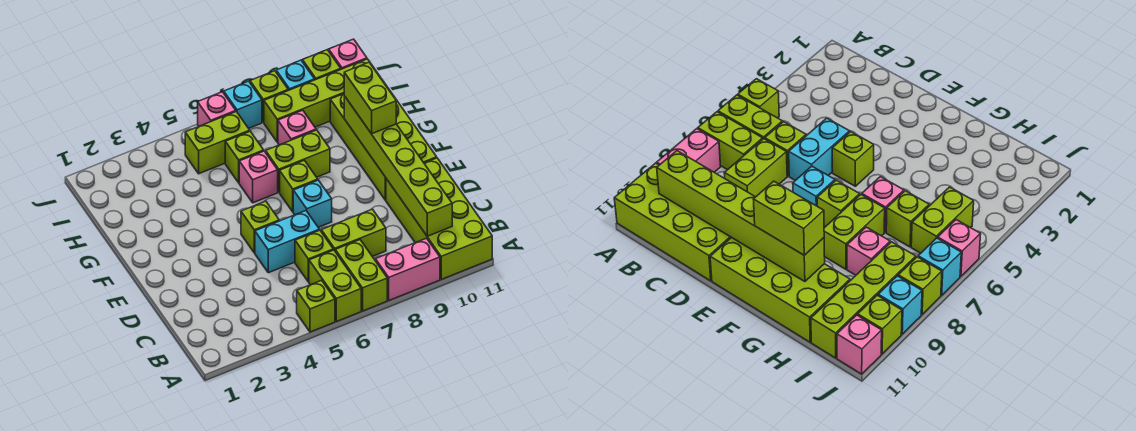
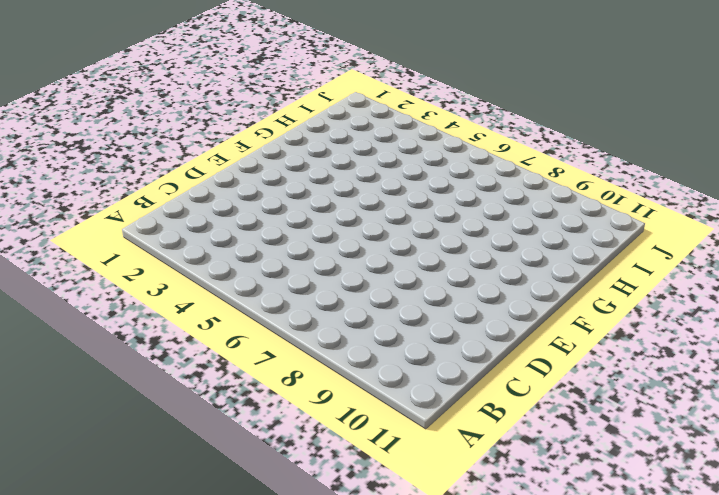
none -> lime brick A5 level 1
none -> lime brick A6:B6 level 1
none -> lime brick A7:B7 level 1

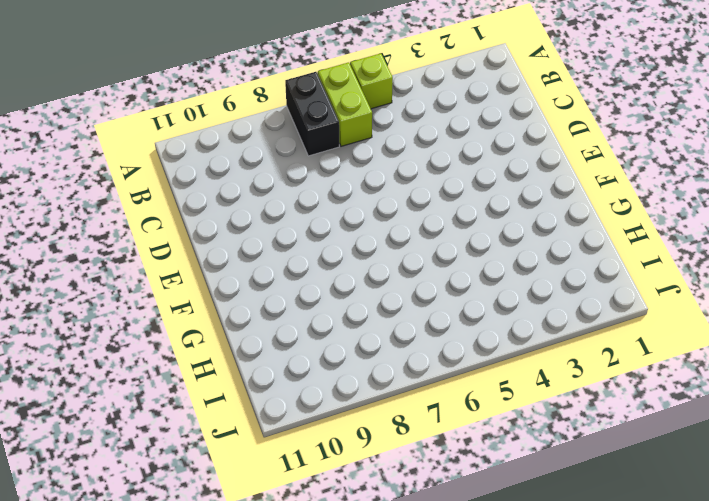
black brick A7:B7 level 1 -> lime brick A7:B7 level 1
none -> pink brick A8:A9 level 1
none -> lime brick A10:D11 level 1
none -> lime brick C6 level 1

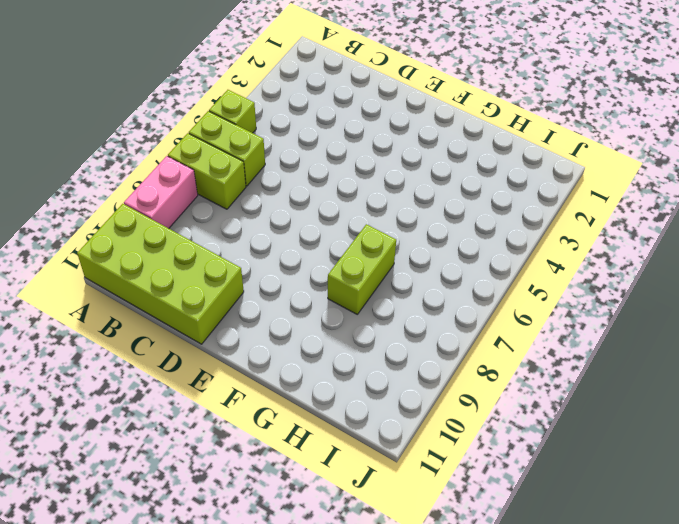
none -> lime brick C6 level 1
none -> lime brick C7:C8 level 1
none -> cyan brick D5:D6 level 1

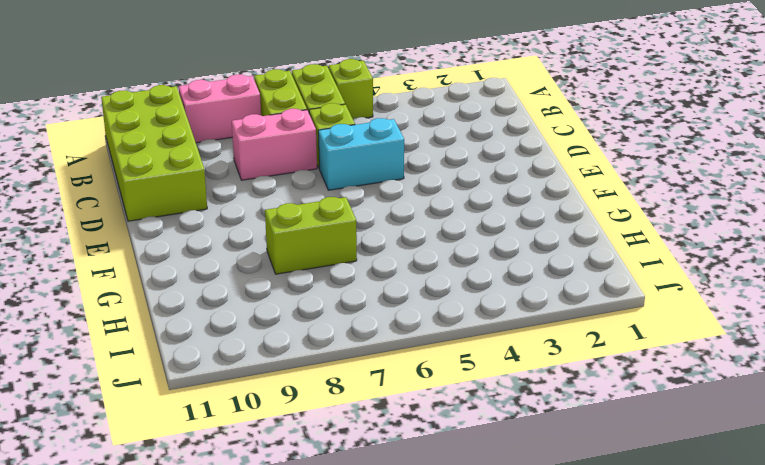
pink brick C7:C8 level 1 -> lime brick C7:C8 level 1
none -> lime brick E5 level 1
none -> cyan brick E7 level 1
none -> lime brick E10:H11 level 1

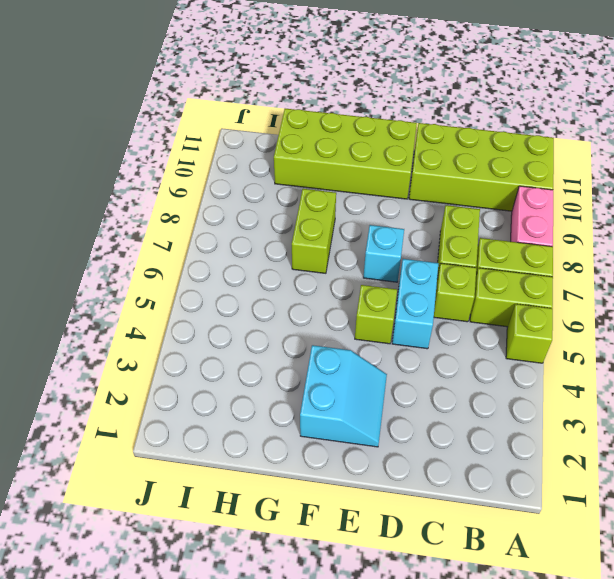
cyan slope E2:F3 level 1 top F -> none
none -> lime brick F7 level 1
none -> pink brick G6 level 1
none -> lime brick H6 level 1

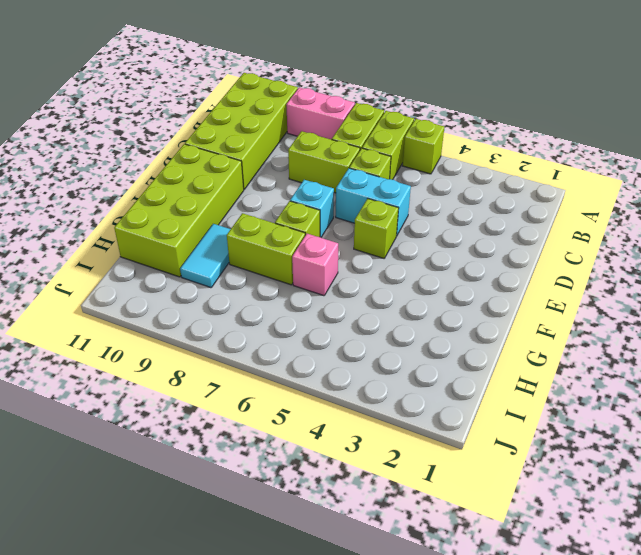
cyan tile G9:H9 level 1 -> none
none -> lime brick H6 level 1
none -> pink brick H8 level 1
none -> lime brick I5:I6 level 1

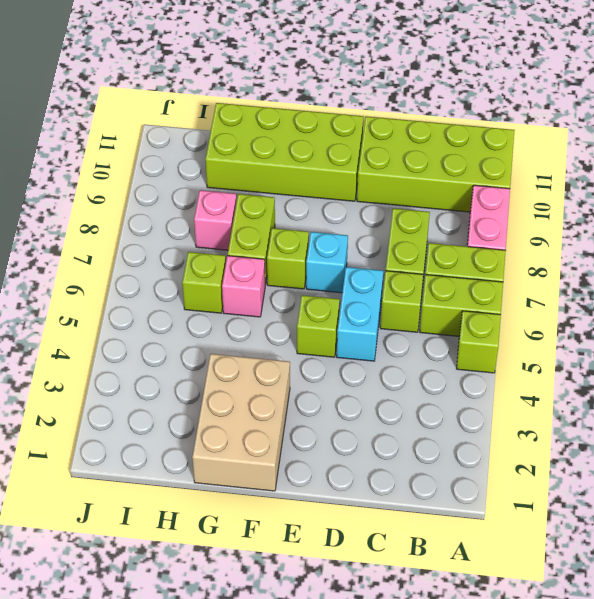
tan brick F1:G3 level 1 -> none
none -> lime brick I5:I6 level 1
none -> lime brick I8:I11 level 1
none -> pink brick J6 level 1

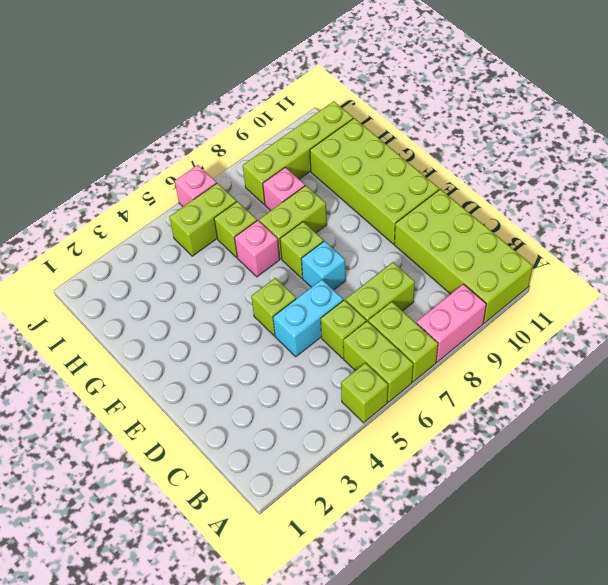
none -> cyan brick J7 level 1
none -> lime brick J8 level 1
none -> cyan brick J9 level 1

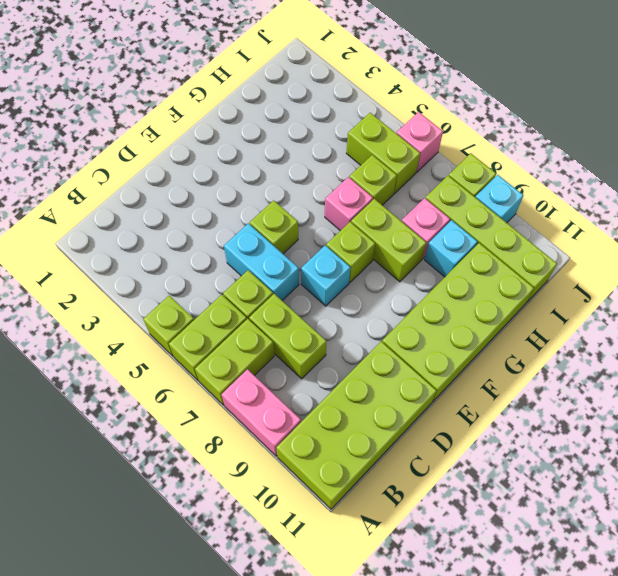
cyan brick H9 level 1 -> cyan brick J7 level 1
none -> lime brick J10 level 1
none -> pink brick J11 level 1
none -> lime brick B10:G10 level 2

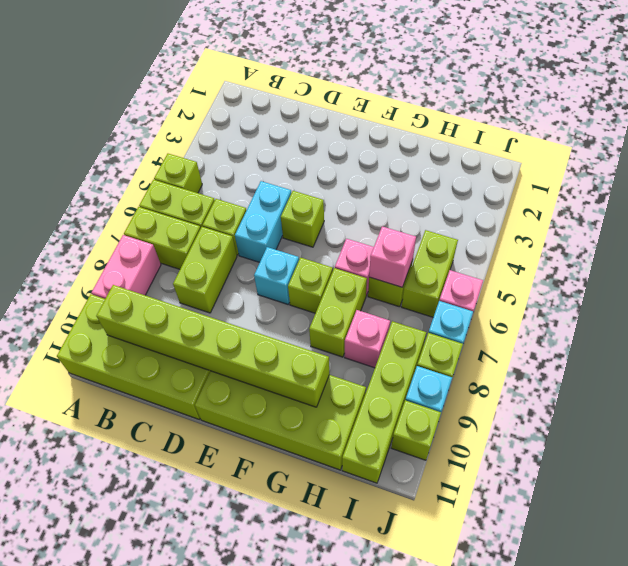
pink brick H6 level 2 -> pink brick J11 level 1
none -> lime brick F10:G10 level 3

